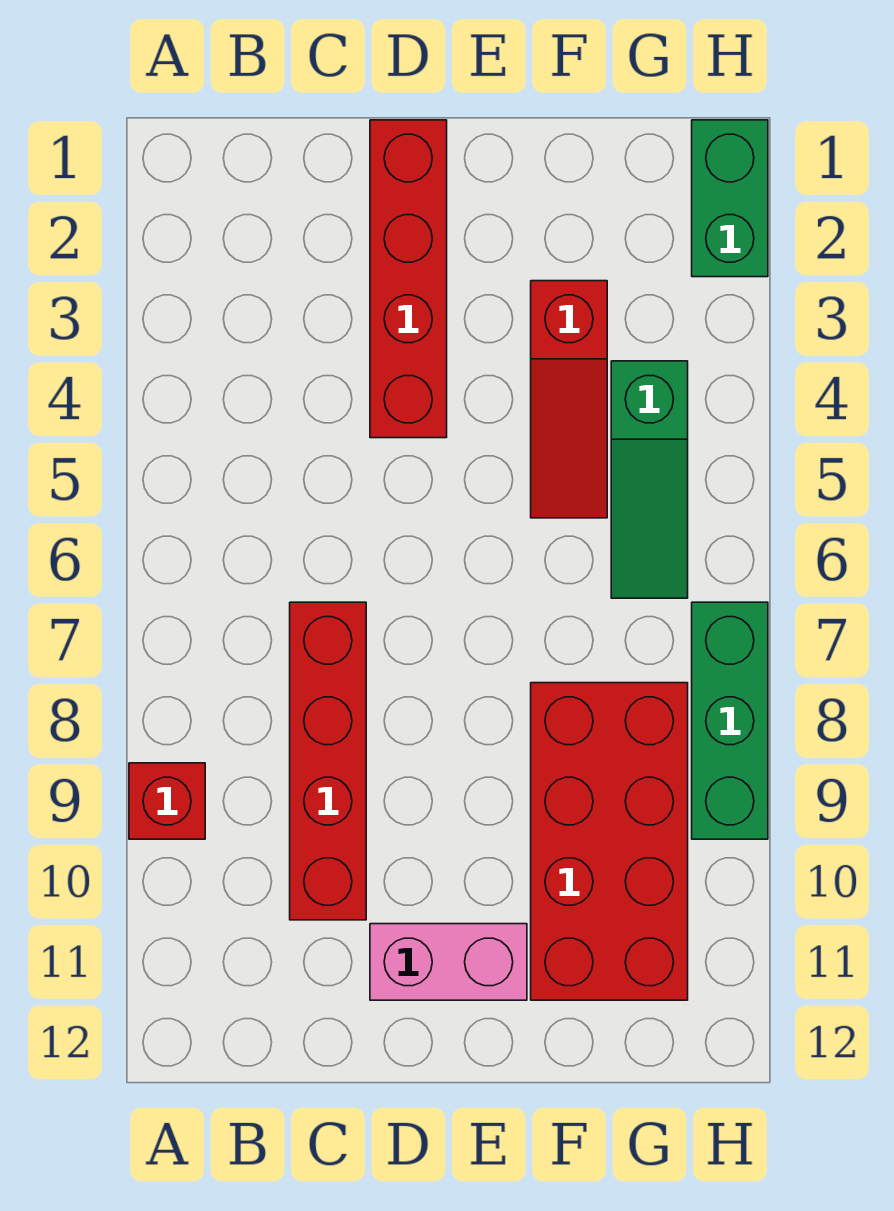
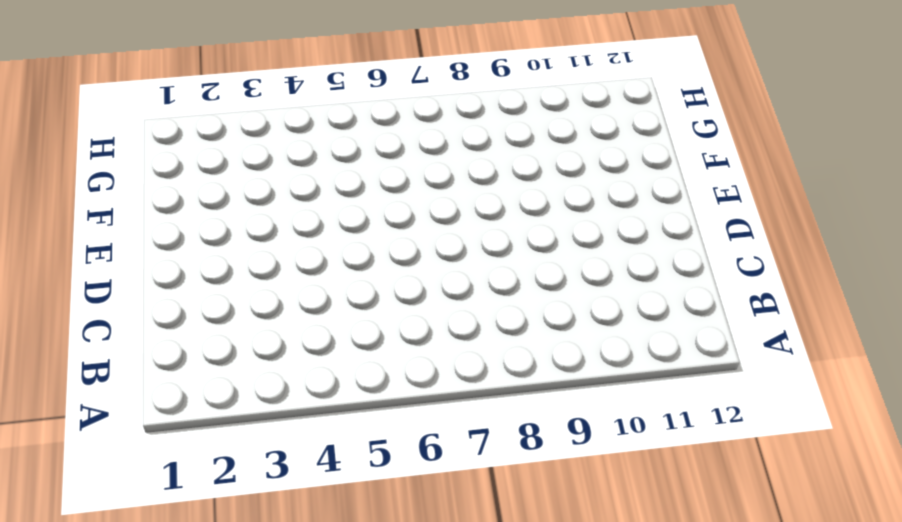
none -> red brick A9 level 1
none -> red brick C7:C10 level 1

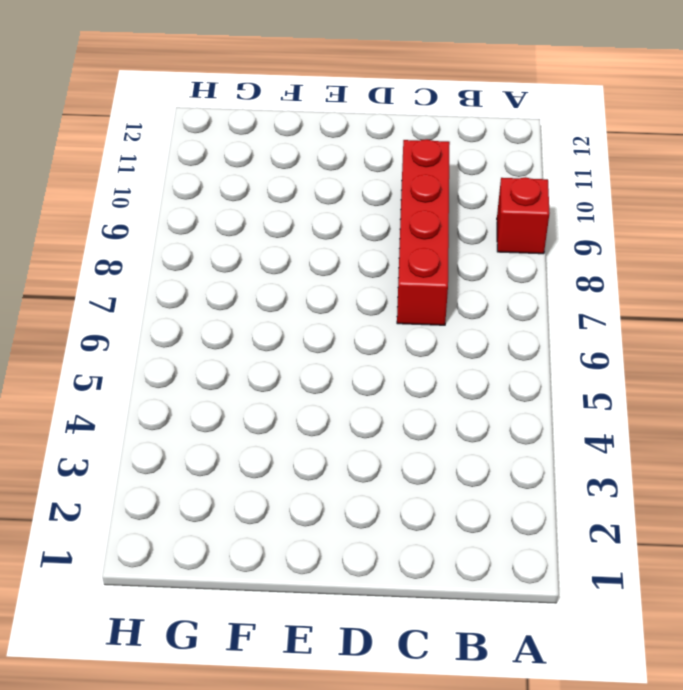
none -> red brick D1:D4 level 1
none -> pink brick D11:E11 level 1

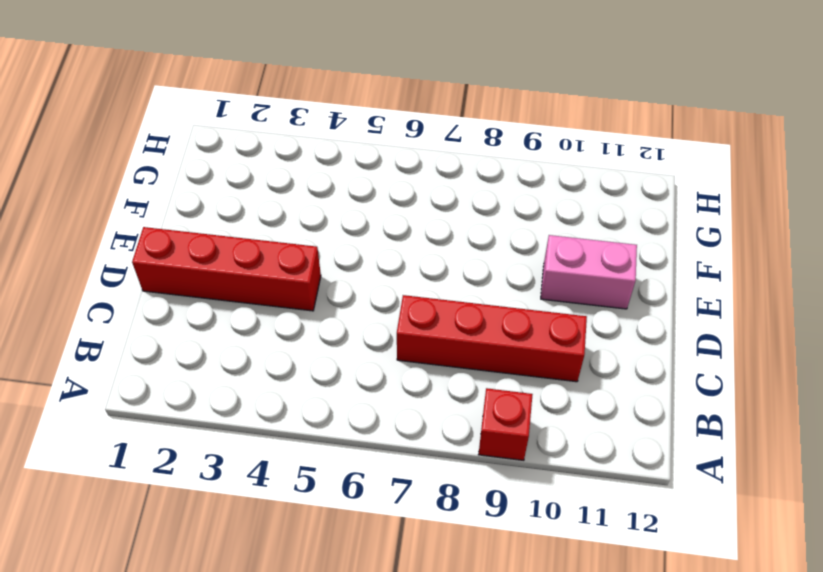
pink brick E10:E11 level 1 -> pink brick D11:E11 level 1
none -> red slope F3:F5 level 1 top 3
none -> red brick F8:G11 level 1

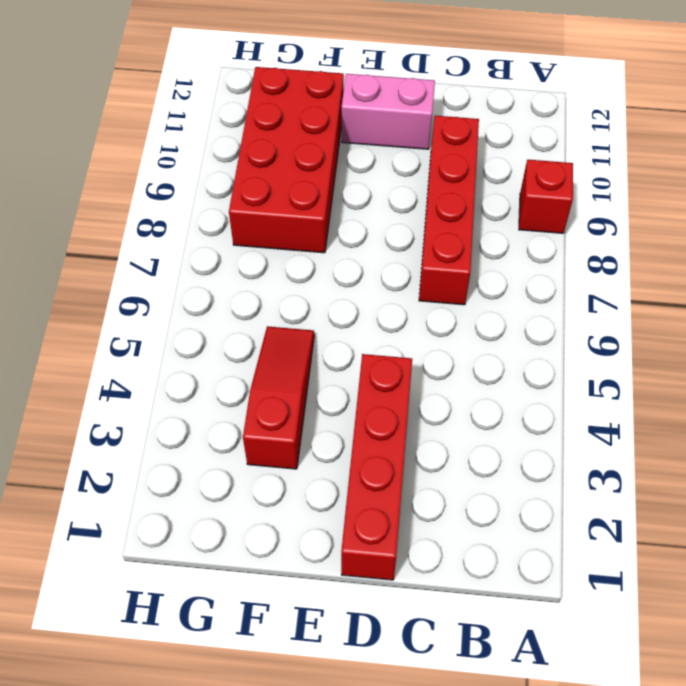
none -> green slope G4:G6 level 1 top 4
none -> green brick H1:H2 level 1

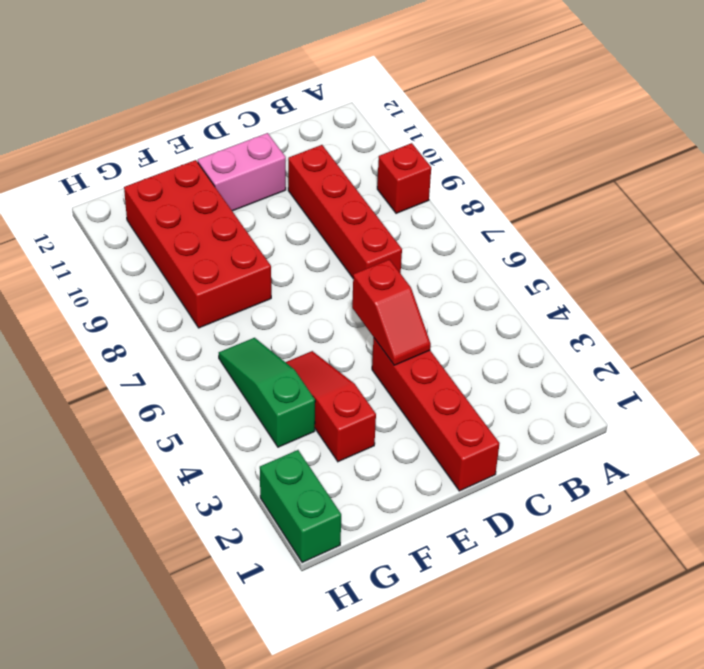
red slope D4:D5 level 2 top 5 -> none
none -> green brick H7:H9 level 1

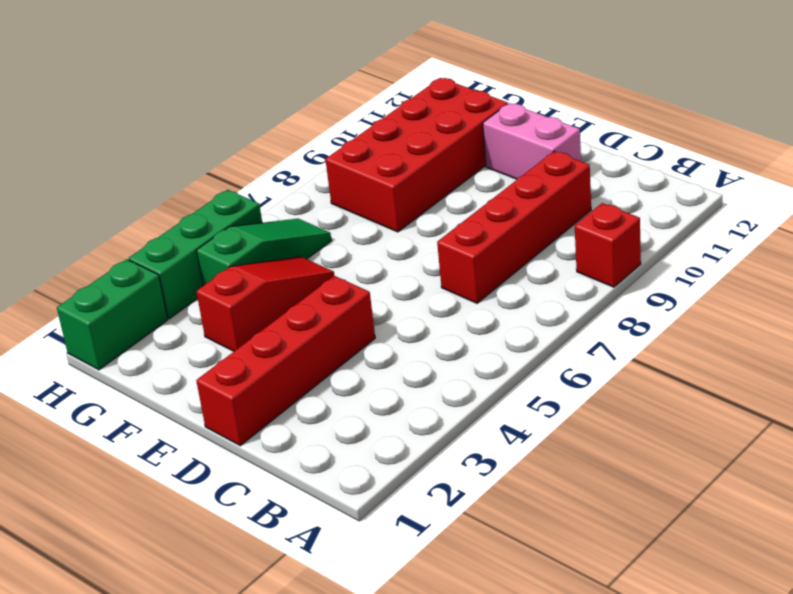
green brick H3:H5 level 1 -> green brick H7:H9 level 1

